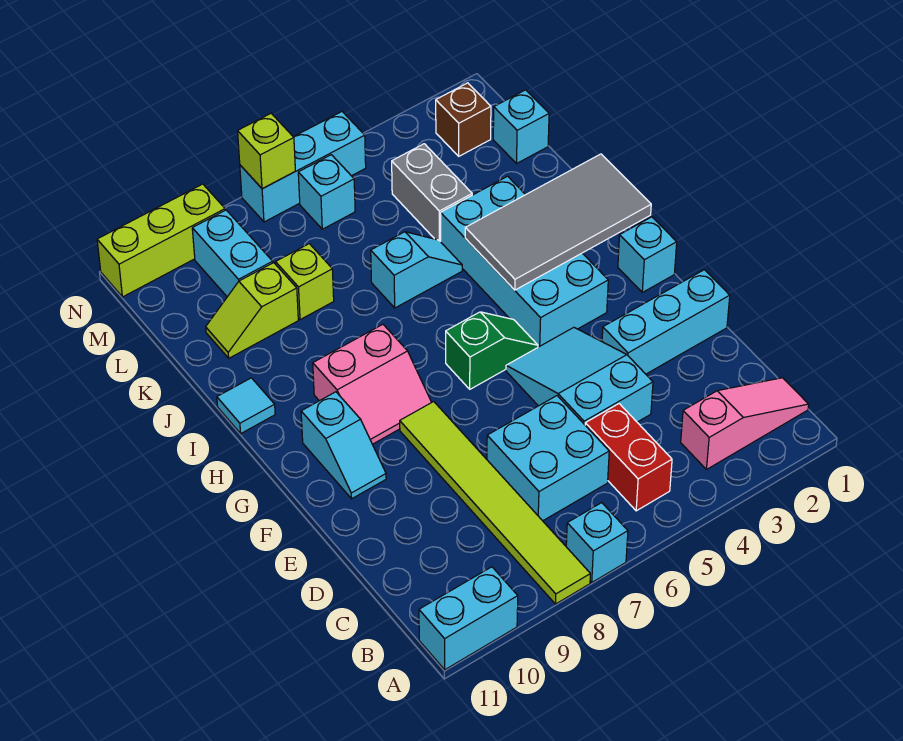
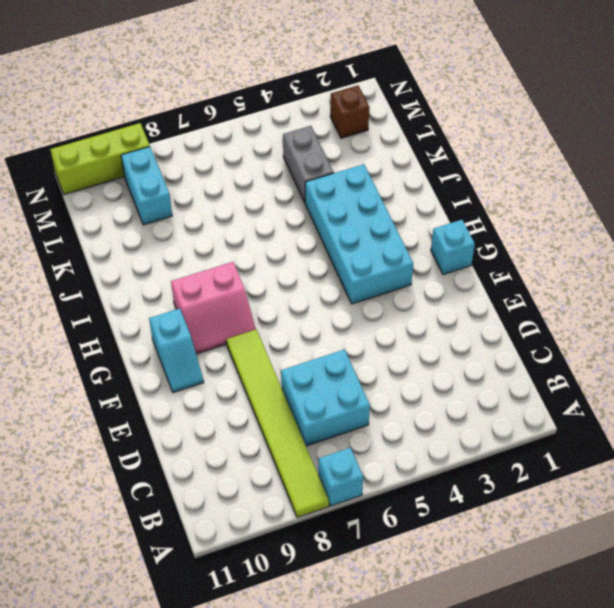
none -> cyan brick A10:A11 level 1
none -> pink slope B1:B3 level 1 top 3
none -> red brick B5:C5 level 1

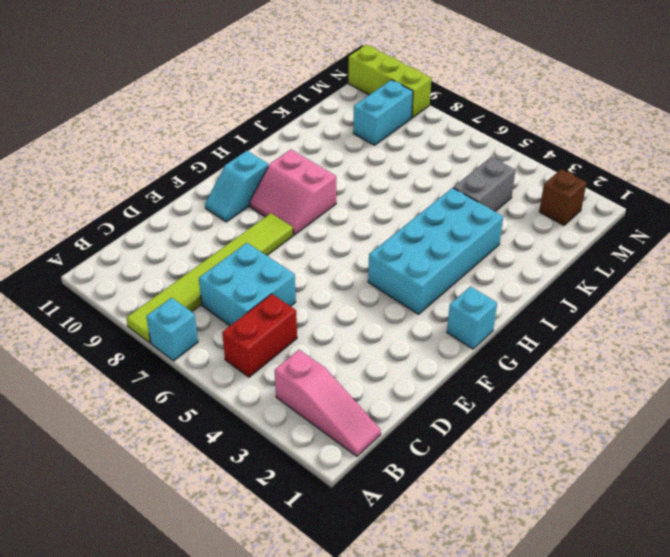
none -> cyan brick A10:A11 level 1
none -> cyan slope D4:F5 level 1 top D
none -> cyan brick E1:E3 level 1

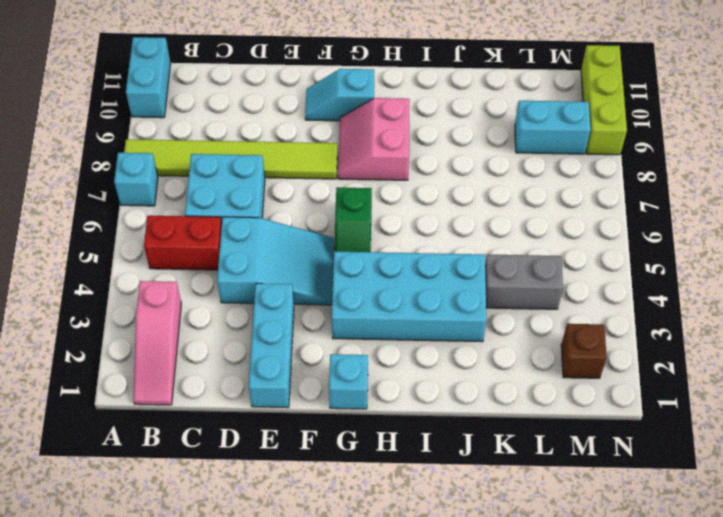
none -> cyan tile I11 level 1
none -> cyan slope J5:J6 level 1 top 6
none -> lime brick K8 level 1

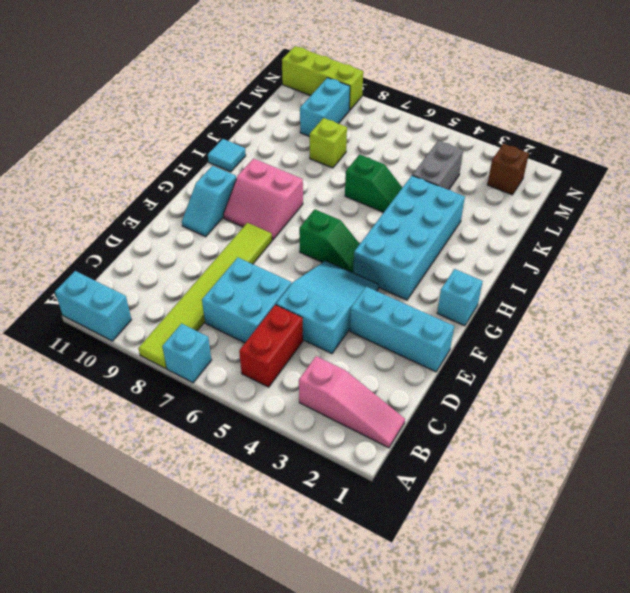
green slope J5:J6 level 1 top 6 -> cyan slope J5:J6 level 1 top 6
none -> lime slope K9:K10 level 1 top 9
none -> cyan brick L1 level 1
none -> cyan brick M6 level 1

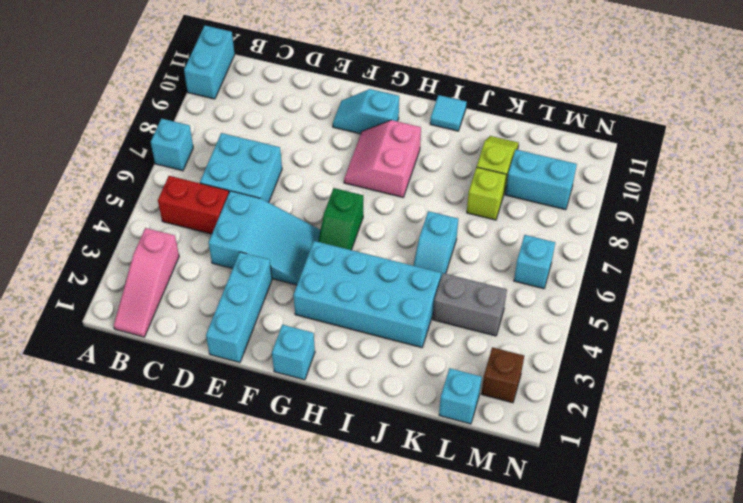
none -> lime tile A8:F8 level 1
none -> cyan brick N5:N7 level 1
none -> lime brick N9:N11 level 1

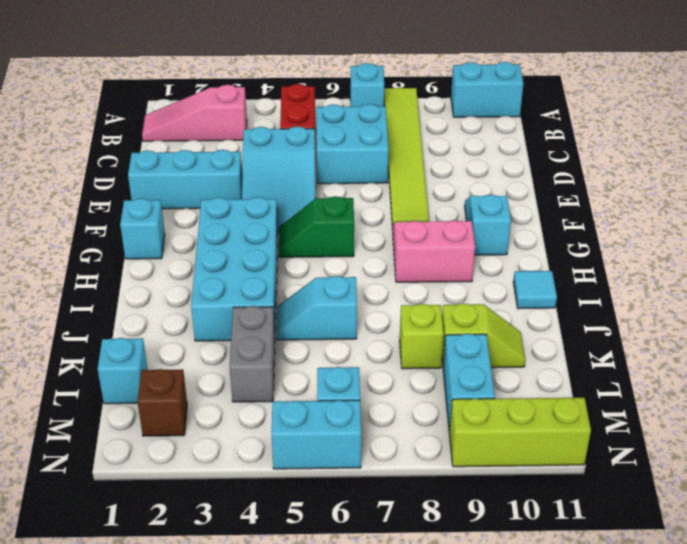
cyan brick N5:N6 level 1 -> cyan brick N5:N7 level 1
none -> grey tile H1:I4 level 2
none -> lime brick N7 level 2

